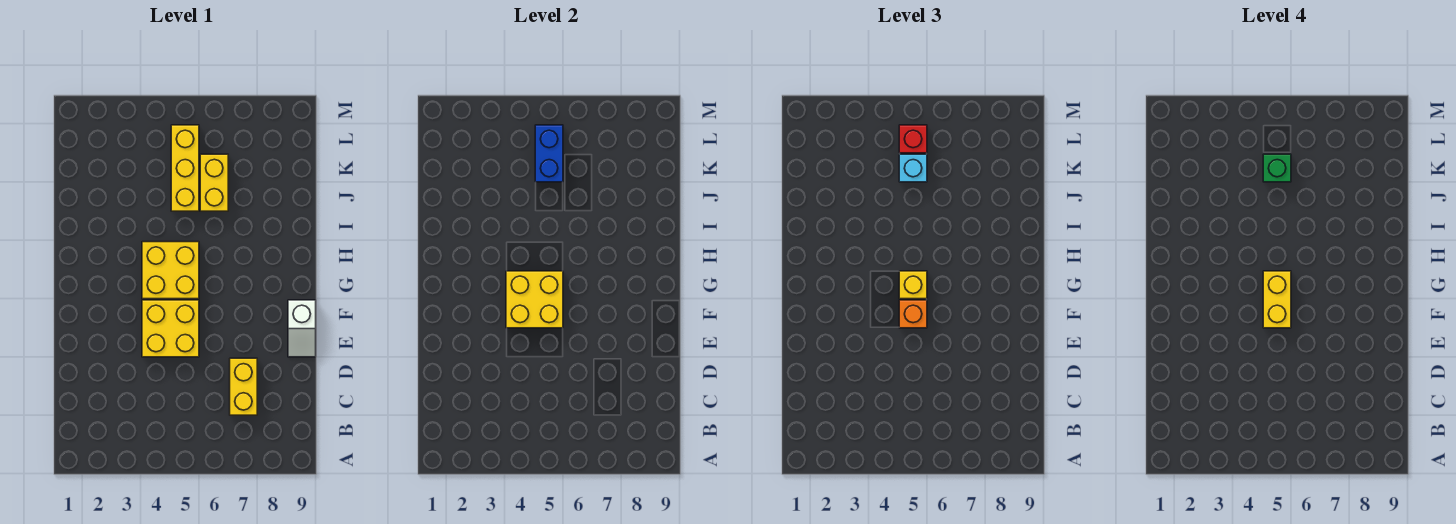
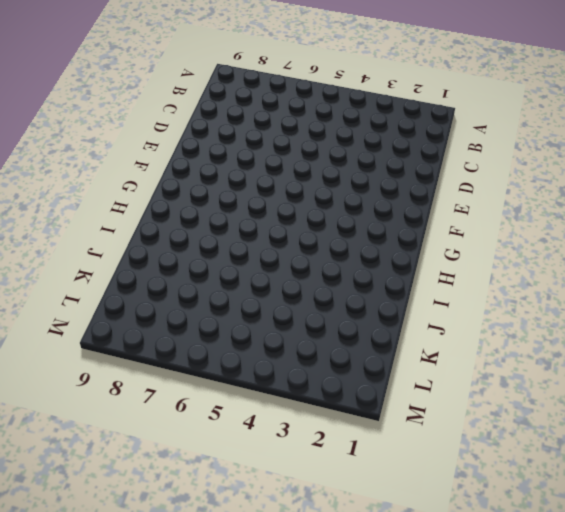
none -> yellow brick C7:D7 level 1
none -> yellow brick E4:F5 level 1
none -> white slope E9:F9 level 1 top F

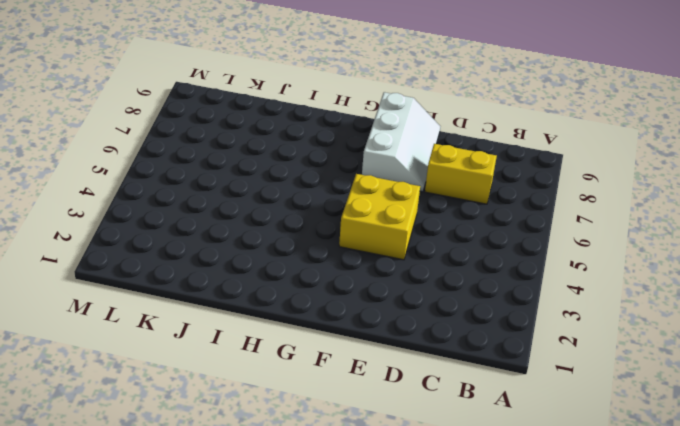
white slope E7:F9 level 1 top F -> white slope E9:F9 level 1 top F
none -> yellow brick G4:H5 level 1
none -> yellow brick J5:L5 level 1
none -> yellow brick J6:K6 level 1

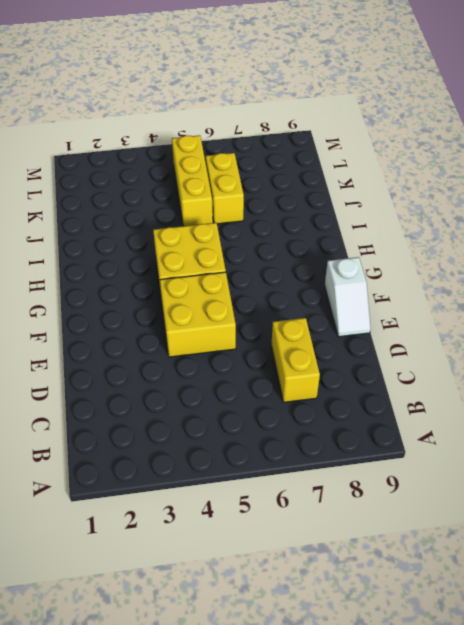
none -> yellow brick F4:G5 level 2
none -> blue brick K5:L5 level 2
none -> orange brick F5 level 3

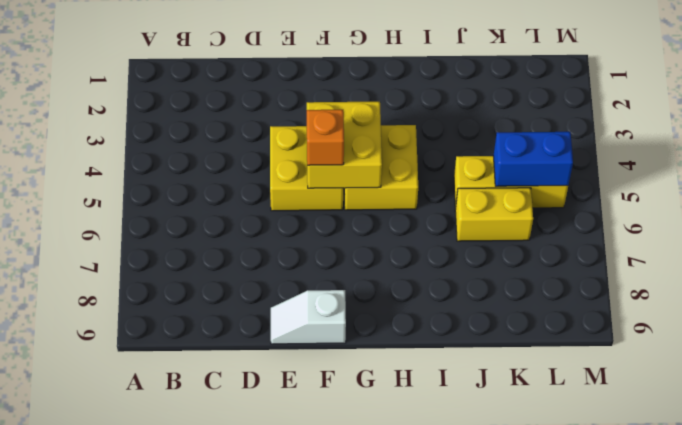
none -> yellow brick C7:D7 level 1
none -> yellow brick G5 level 3
none -> cyan brick K5 level 3

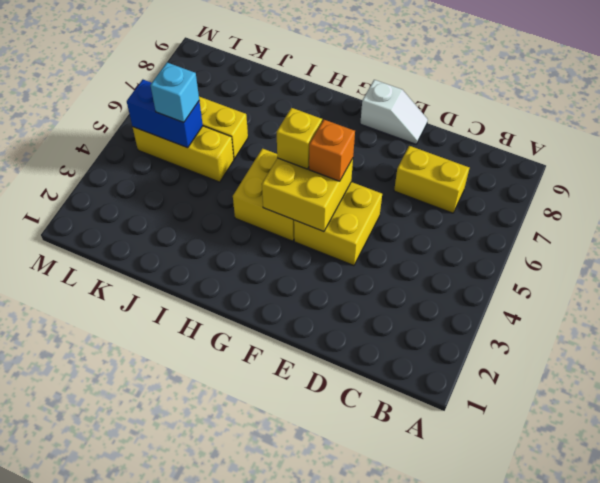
none -> red brick L5 level 3
none -> yellow brick F5:G5 level 4
none -> green brick K5 level 4

